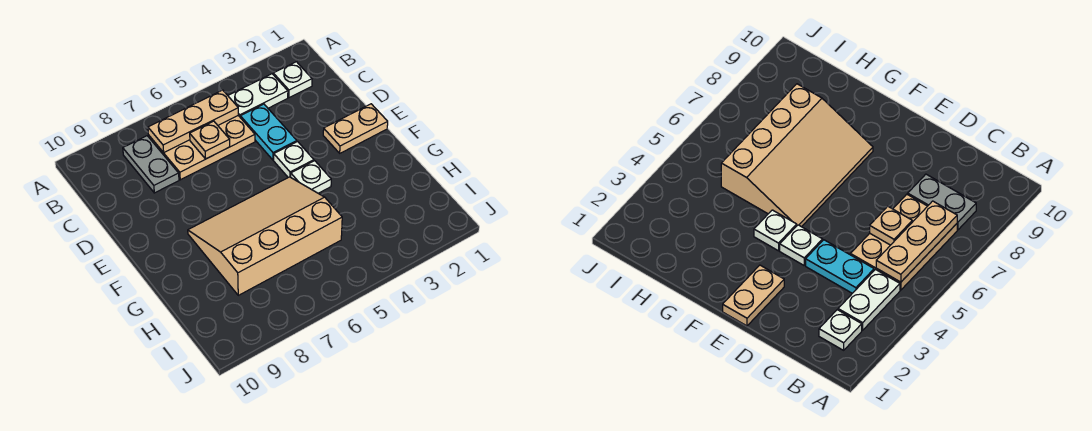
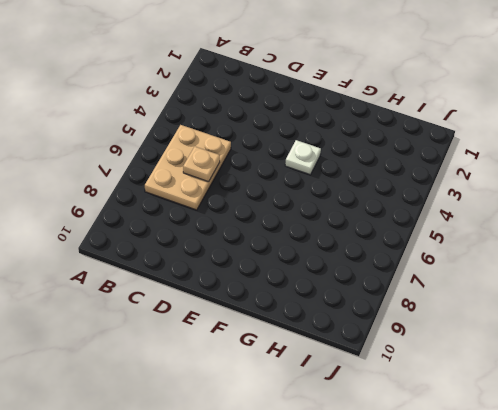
none -> white plate B2 level 1
none -> white plate B3:B4 level 1

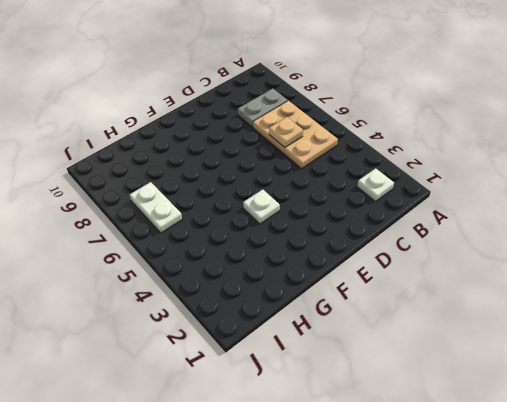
white plate I6:I7 level 1 -> white plate B3:B4 level 1
none -> cyan plate C4:D4 level 1
none -> tan plate E1:E2 level 1

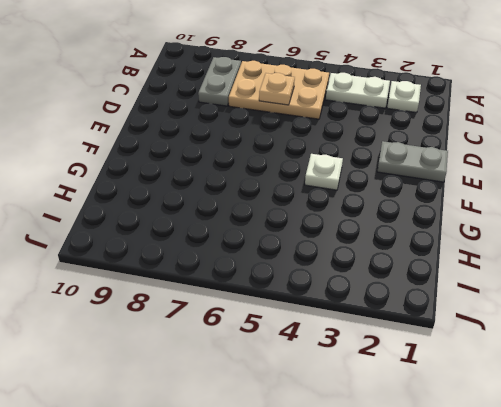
grey plate E1:E2 level 1 -> tan plate E1:E2 level 1
none -> cyan plate C4:D4 level 1
none -> white plate E4 level 1

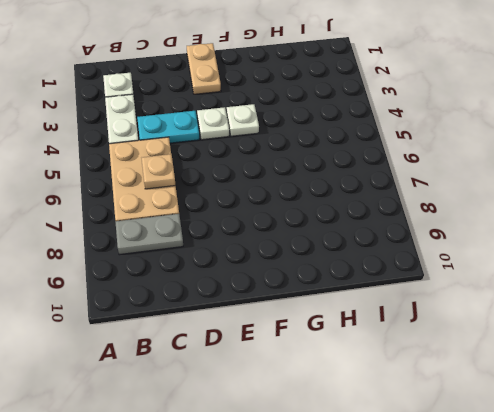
none -> tan slope F5:H8 level 1 top H
none -> tan plate B5:B7 level 2

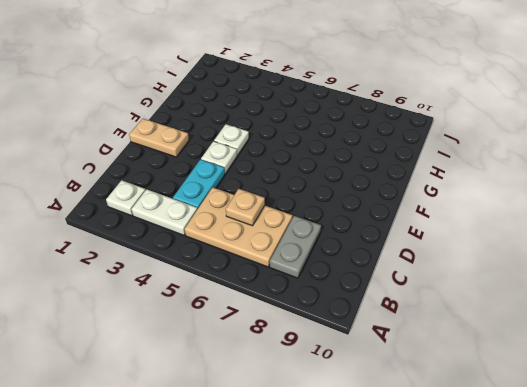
none -> tan slope F5:H8 level 1 top H
none -> tan plate B5:B7 level 2

